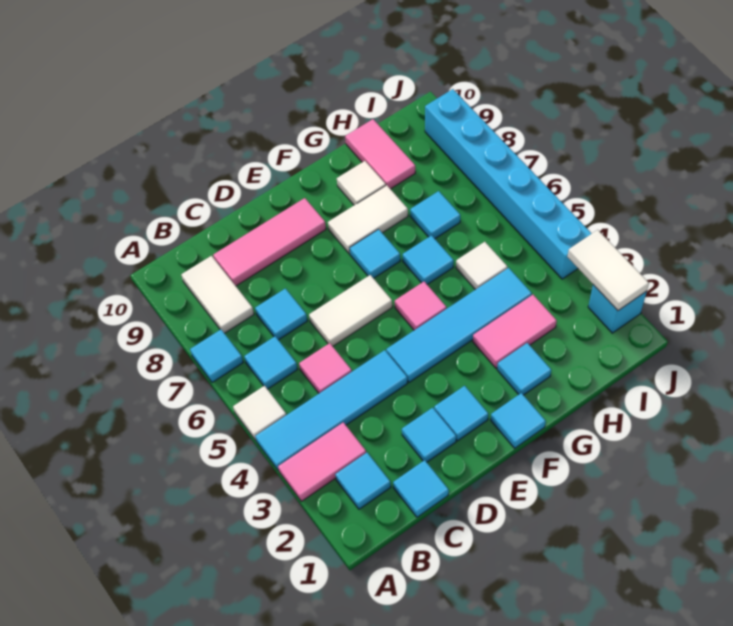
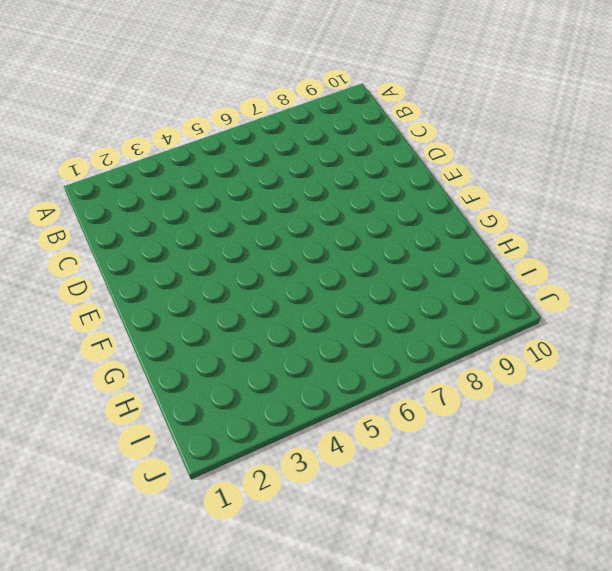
none -> pink tile A3:B3 level 1
none -> cyan tile A4:D4 level 1
none -> white tile A5 level 1

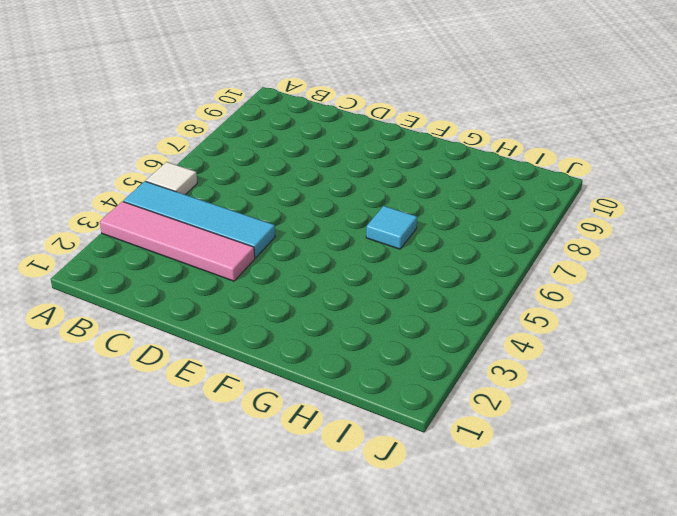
pink tile A3:D3 level 1 -> pink tile A3:B3 level 1
none -> cyan tile A7 level 1
none -> cyan tile B2 level 1
none -> cyan tile B6 level 1

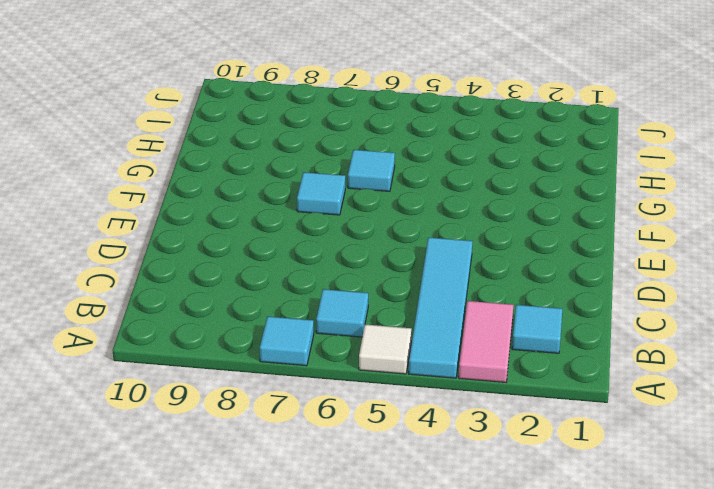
none -> white tile B8:B9 level 1
none -> cyan tile C1 level 1
none -> pink tile C5 level 1

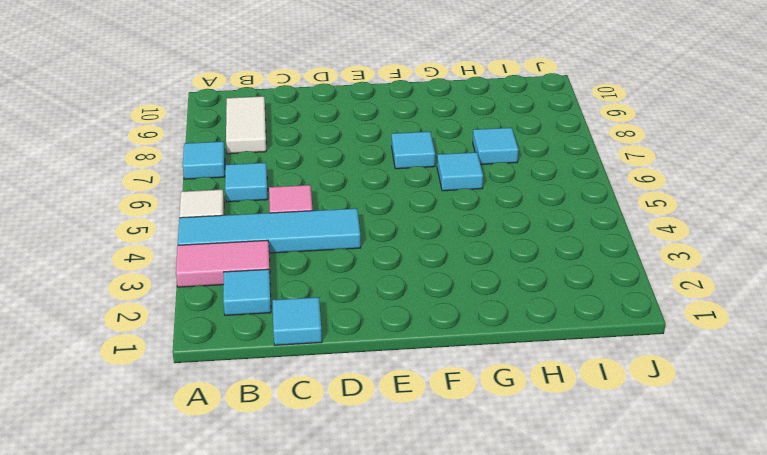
none -> cyan tile C7 level 1
none -> pink tile C9:E9 level 1
none -> cyan tile D2 level 1

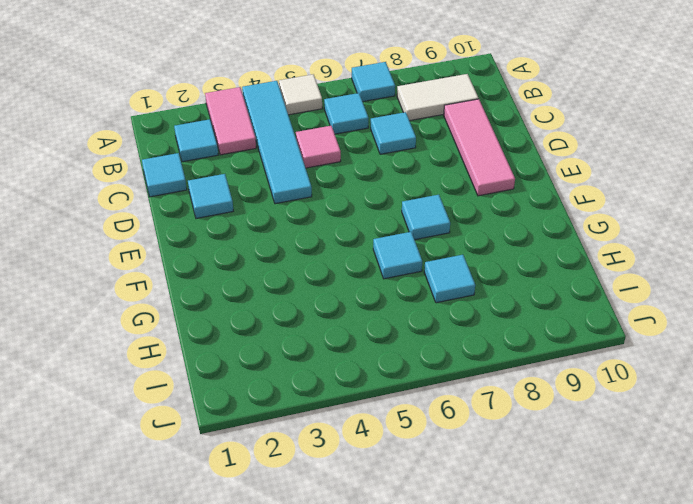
none -> white tile D6:E6 level 1
none -> cyan tile E2 level 1
none -> cyan tile E4:H4 level 1

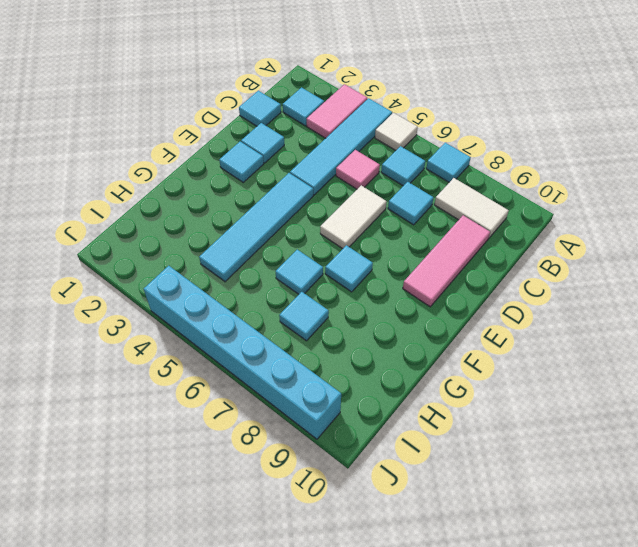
none -> cyan tile F1 level 1
none -> pink tile F5 level 1
none -> white tile F8:G8 level 1

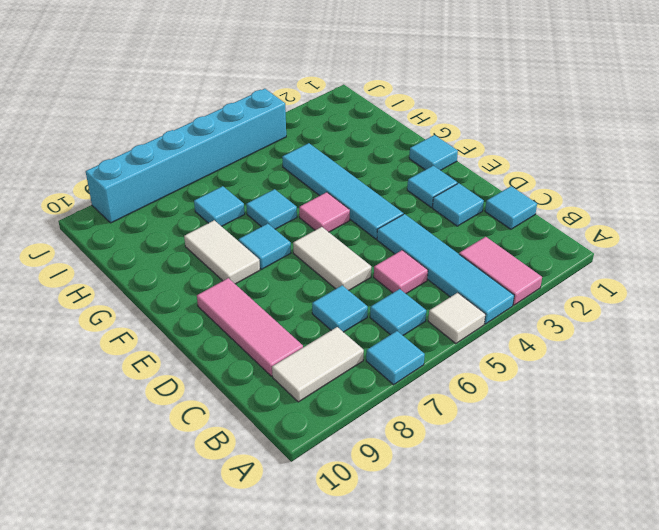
none -> cyan tile B2 level 1
none -> cyan tile G2 level 1
none -> pink tile G3:H3 level 1

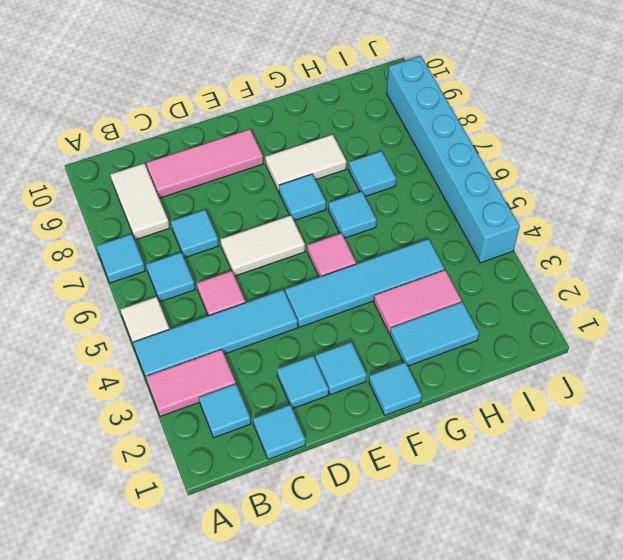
cyan tile G2:H2 level 1 -> cyan tile G2 level 1
none -> white tile G9 level 1
none -> white tile H5 level 1
none -> pink tile H9:H10 level 1

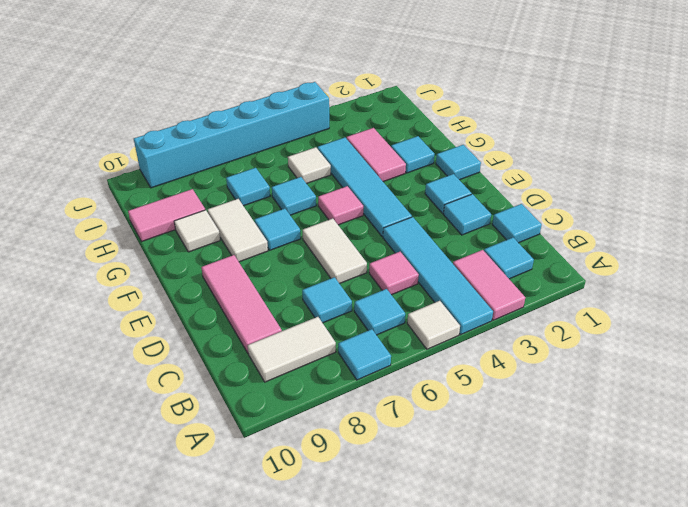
none -> cyan brick J2 level 1
none -> white tile J2:J3 level 2

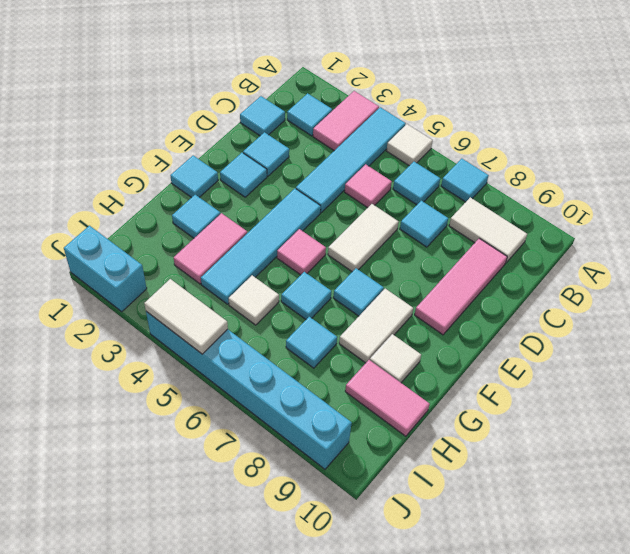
cyan brick J1:J2 level 1 -> cyan brick J2 level 1
white tile J4:J5 level 2 -> white tile J2:J3 level 2

